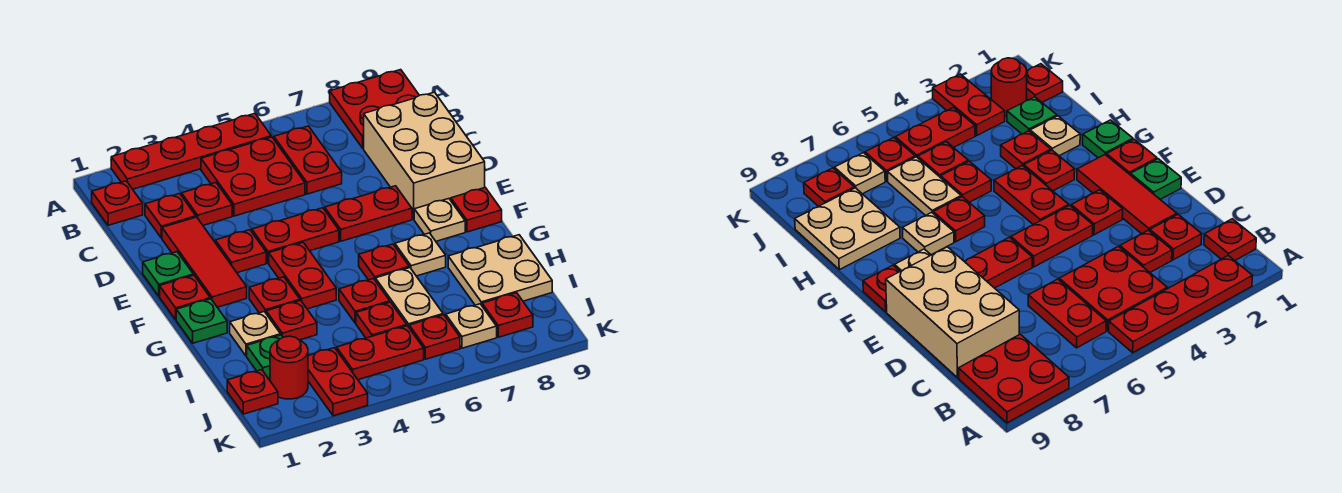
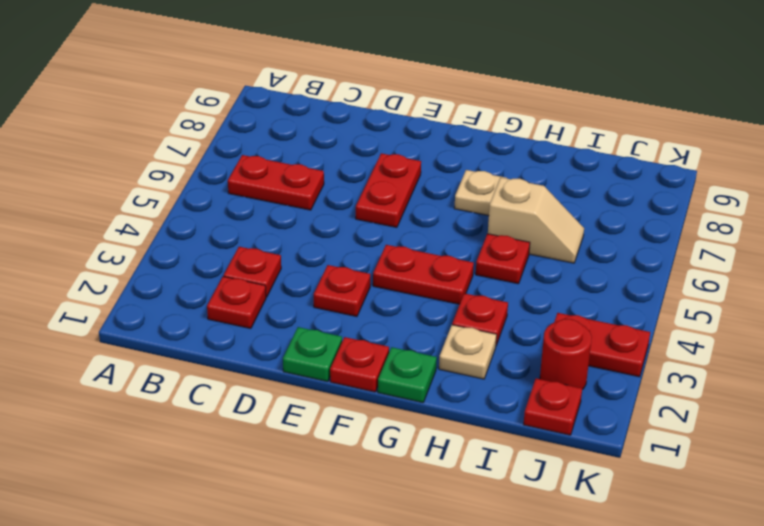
tan slope H6:I6 level 1 top H -> tan plate H6:I6 level 1
none -> red plate A2:A5 level 1
none -> red plate A8:B9 level 1
none -> red plate B1 level 1
none -> red plate B4:C5 level 1

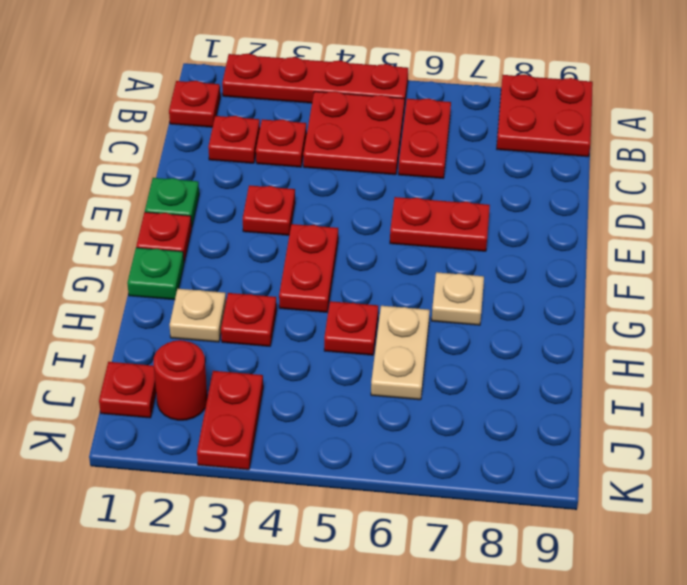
none -> tan brick C8:E9 level 1
none -> red tile D2:F2 level 1
none -> red plate E4:E5 level 1
none -> tan plate F8 level 1

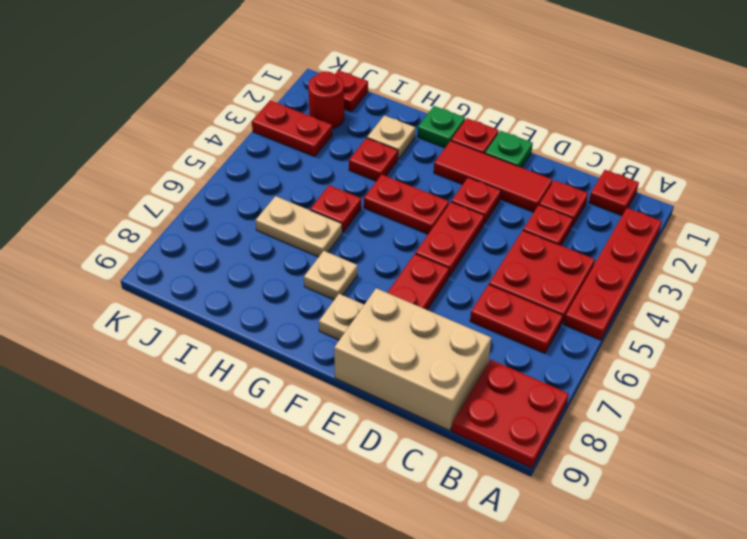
none -> red plate F9 level 1
none -> red plate G3 level 1
none -> red plate G6 level 1
none -> tan plate H8:I9 level 1

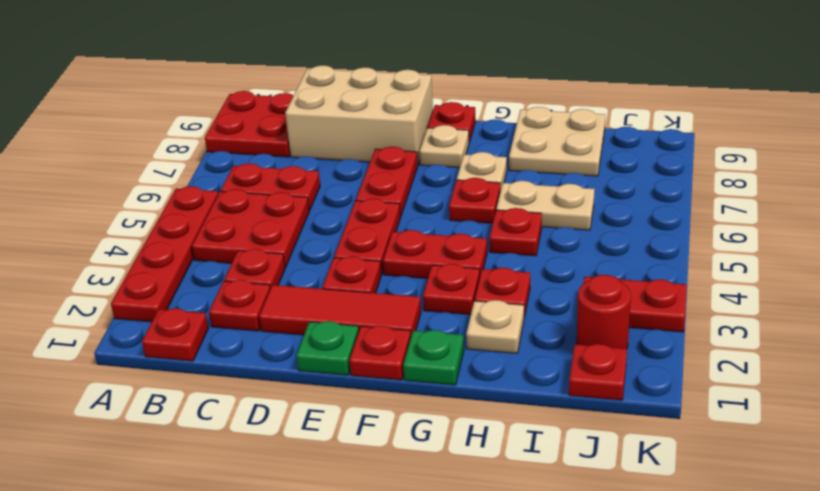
none -> green plate I2 level 1
none -> red plate I5 level 1
none -> red plate J4:J5 level 1
none -> red plate J6 level 1

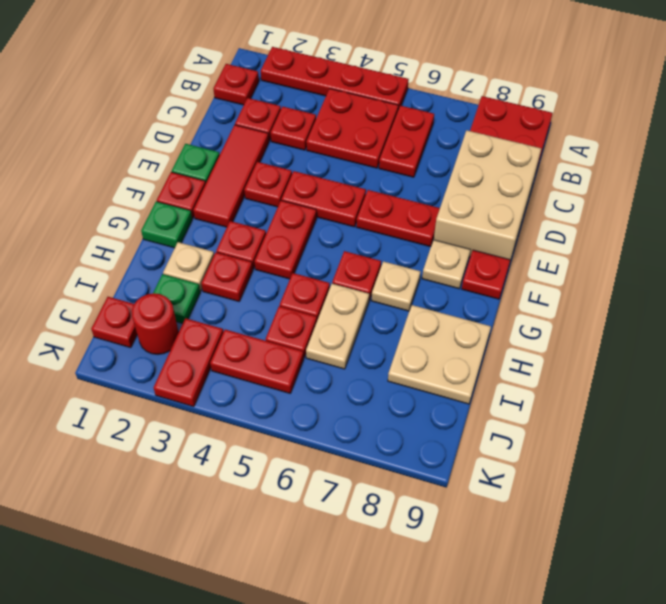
none -> red plate J6 level 1
none -> tan plate J7 level 1
none -> red plate J8 level 1

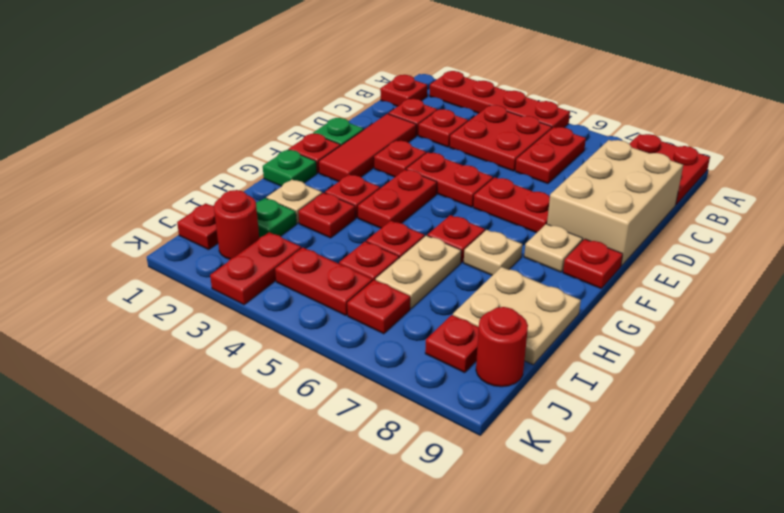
red round brick J9 level 1 -> none
none -> tan plate J7 level 1

